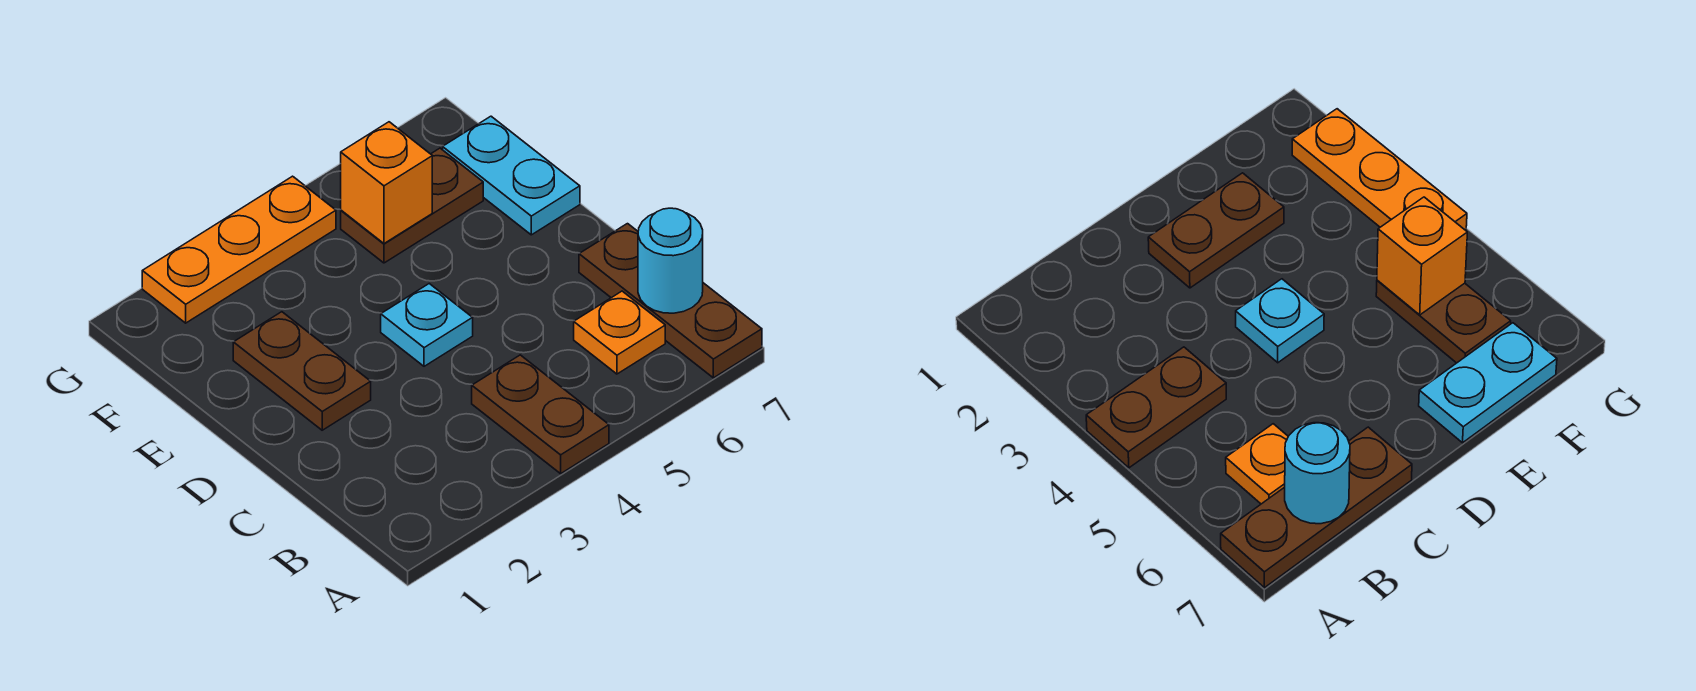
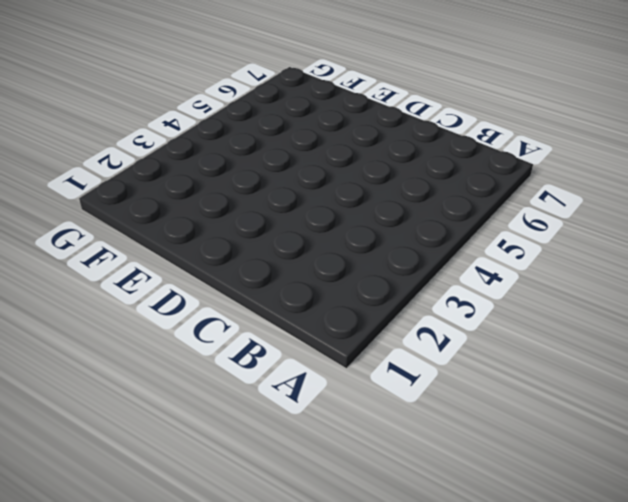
none -> brown plate A4:B4 level 1
none -> brown plate A7:C7 level 1

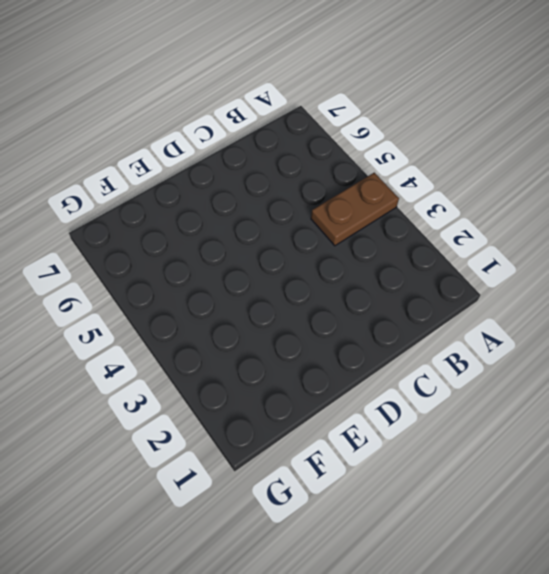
none -> brown plate A7:C7 level 1
none -> orange plate B6 level 1

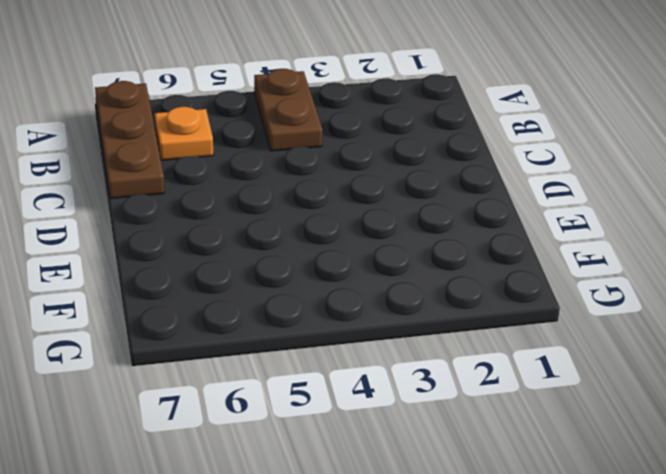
none -> brown plate D2:E2 level 1
none -> cyan plate D4 level 1

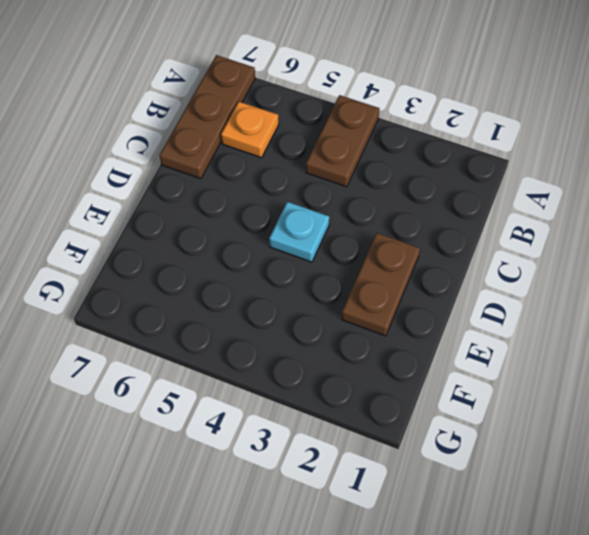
none -> cyan plate E7:F7 level 1
none -> brown plate F5:F6 level 1

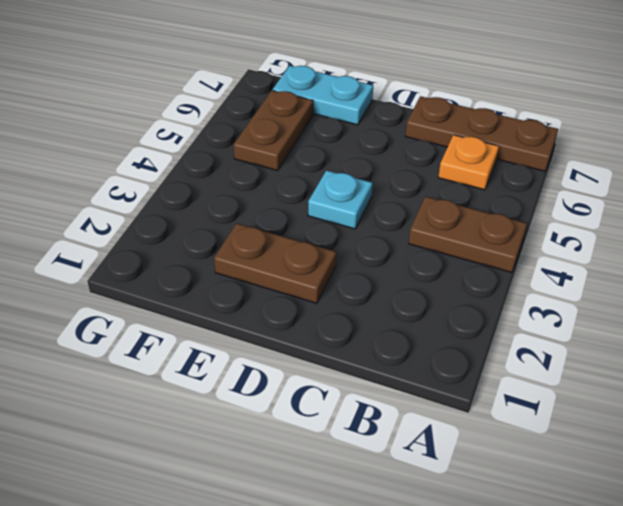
none -> orange plate G2:G4 level 1
none -> cyan round brick B7 level 2

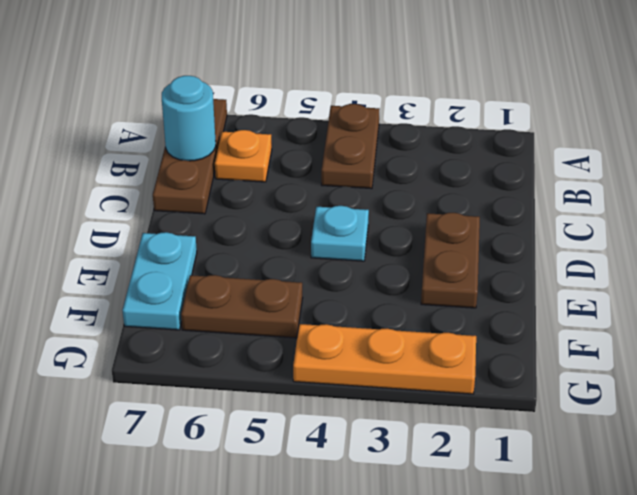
none -> orange brick F5 level 2

